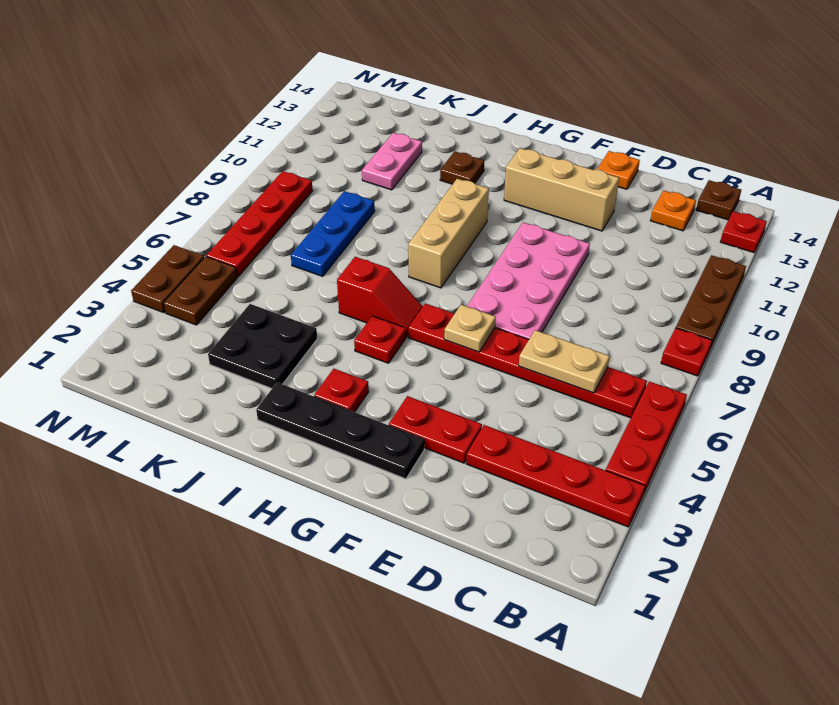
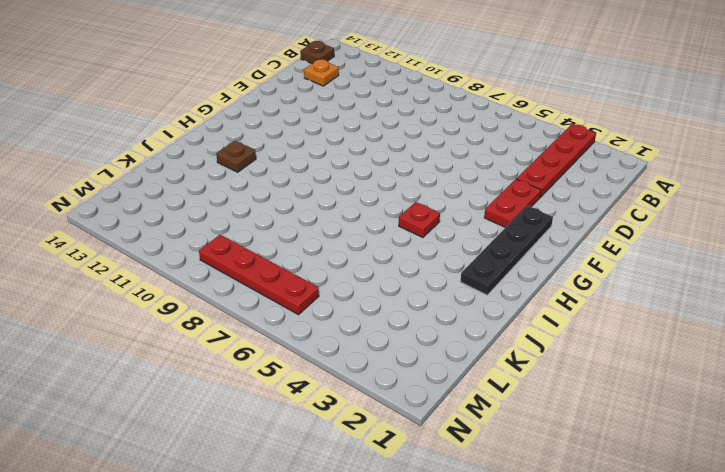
none -> red plate A4:A6 level 1
none -> red plate A8 level 1
none -> brown plate A9:A11 level 1

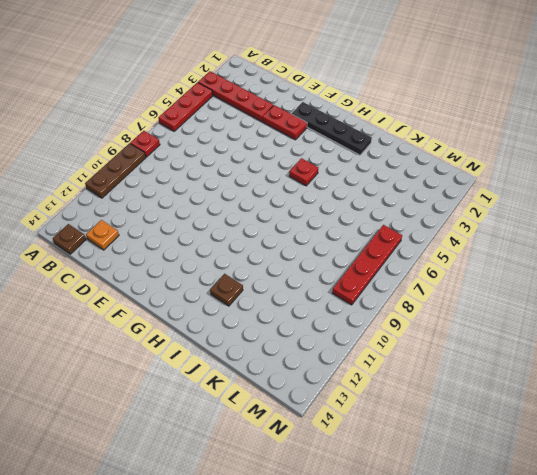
none -> red plate A13 level 1
none -> red plate B6:G6 level 1
none -> pink plate E7:F10 level 1

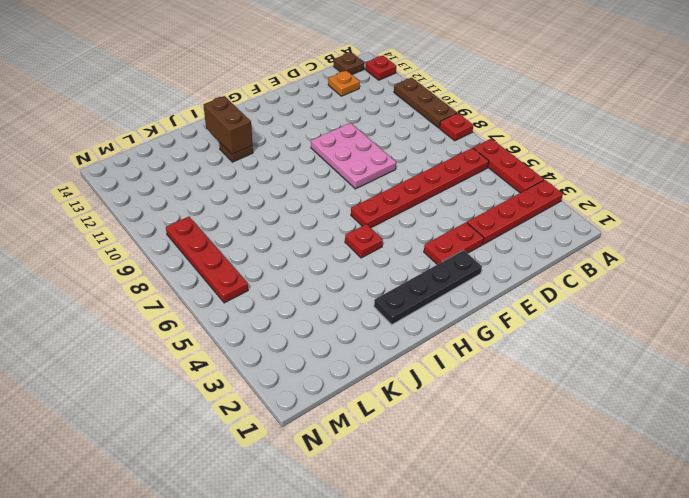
pink plate E8:F10 level 1 -> pink plate E7:F10 level 1
brown brick I12:I13 level 2 -> none
none -> tan brick E12:G12 level 1
none -> orange plate E14 level 1
none -> red plate H3 level 1

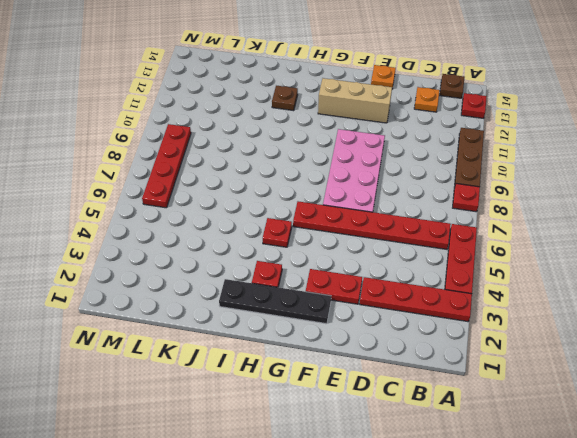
none -> red slope H6:I6 level 1 top I
none -> tan brick H8:H10 level 1
none -> black plate J3:K4 level 1

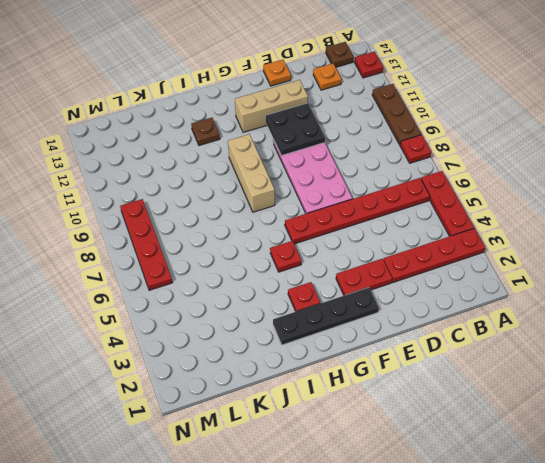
black plate E10:F11 level 2 -> black plate J3:K4 level 1
none -> red slope H6:I6 level 1 top I
none -> blue plate K7:K9 level 1
none -> pink plate K11:K12 level 1

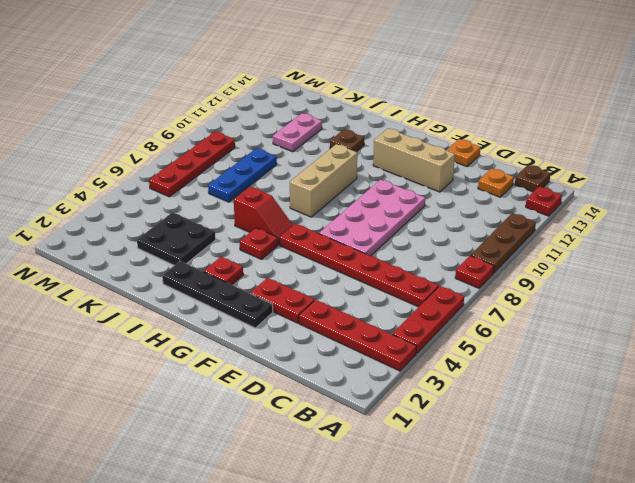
none -> brown plate M4:M5 level 1
none -> brown plate N4:N5 level 1
none -> tan plate C6:D6 level 2

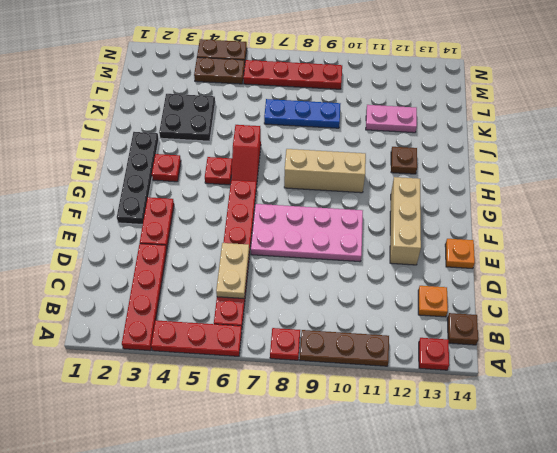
none -> tan plate F6 level 2

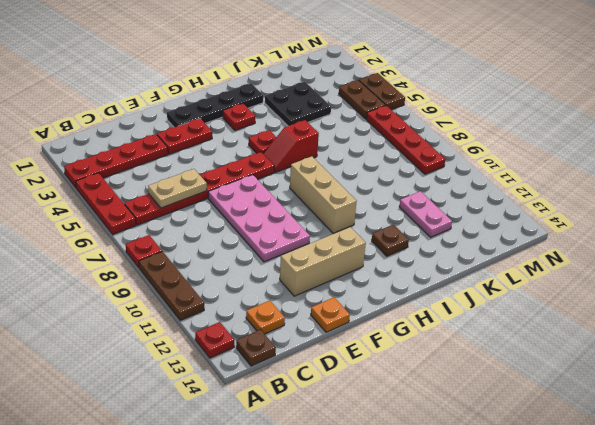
none -> blue plate K7:K9 level 1
none -> tan plate F6 level 2

